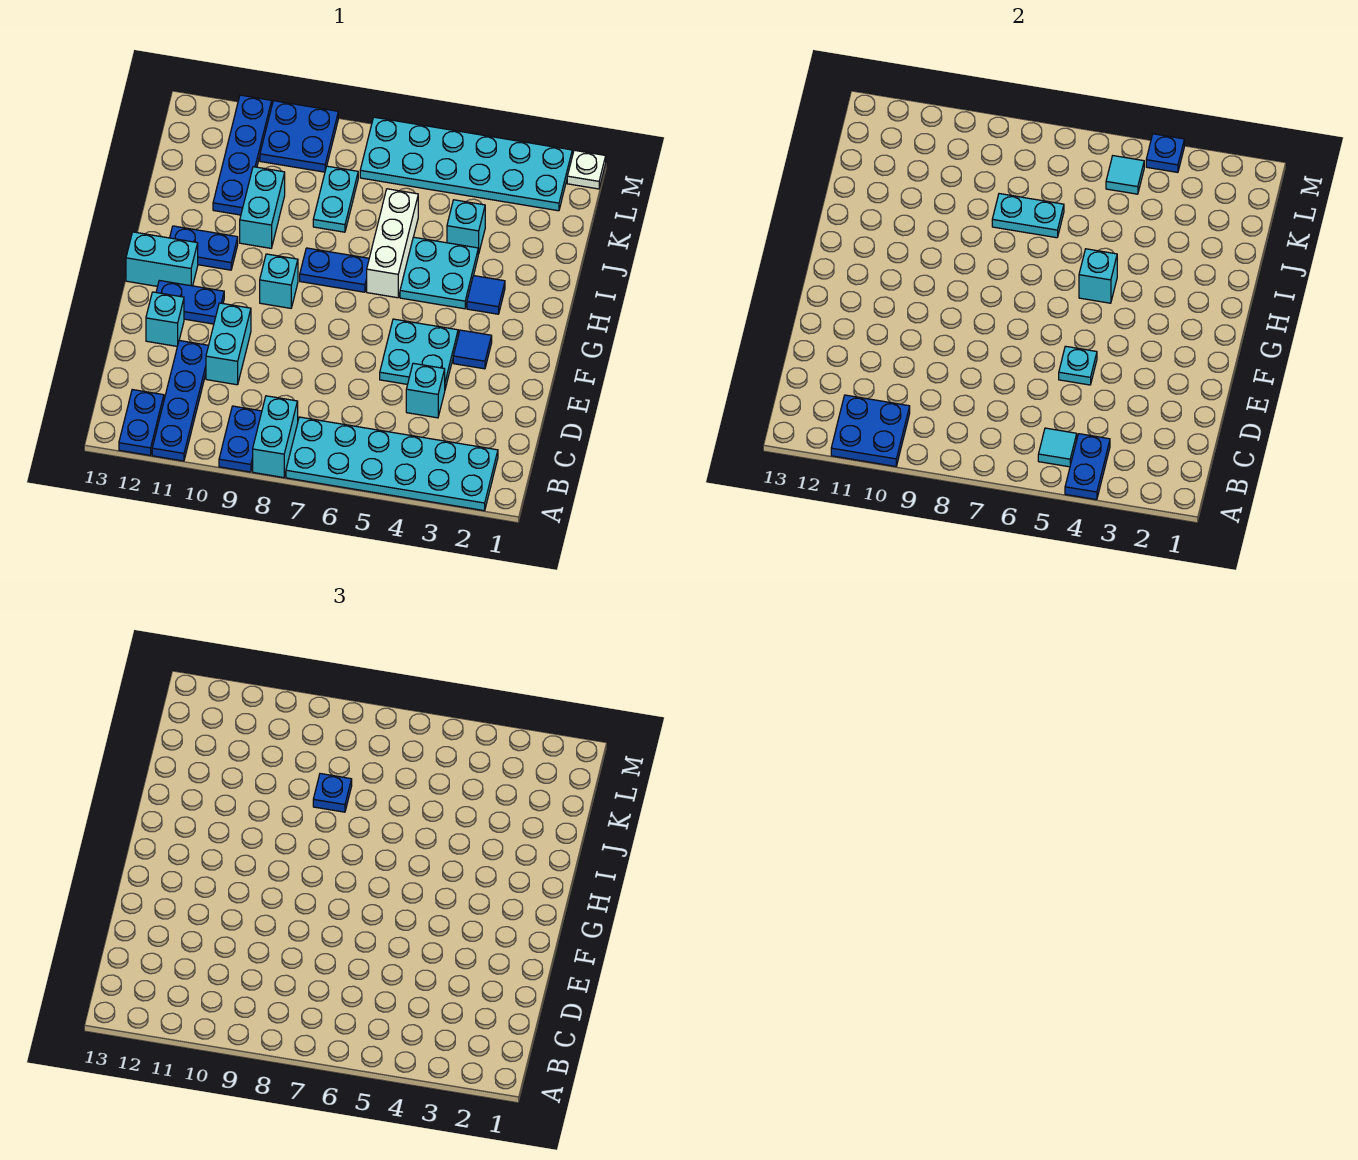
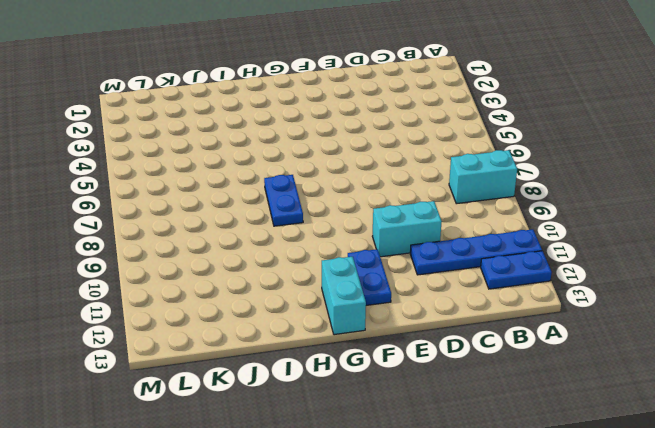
none -> cyan plate A2:B7 level 1
none -> blue plate A9:B9 level 1
none -> cyan brick D4 level 1
none -> cyan plate E4:F5 level 1

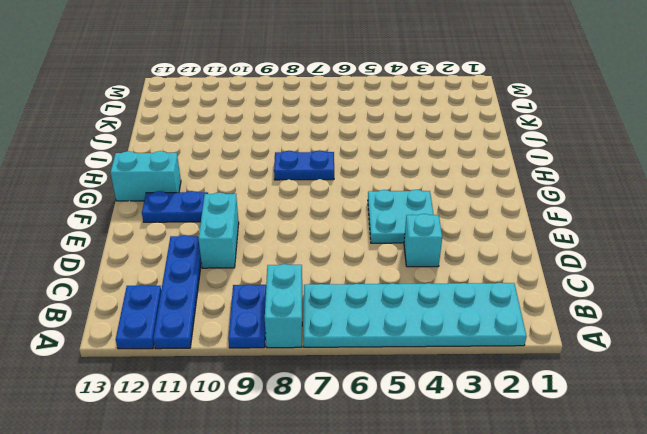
none -> cyan brick E12 level 1
none -> blue tile F3 level 1
none -> cyan brick G9 level 1
none -> blue tile H3 level 1

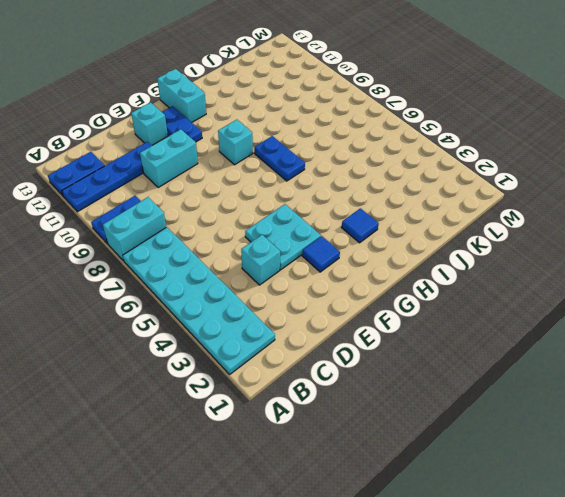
none -> cyan plate H4:I5 level 1
none -> white brick H6:J6 level 1
none -> blue plate H11:H12 level 1
none -> cyan brick I10:J10 level 1

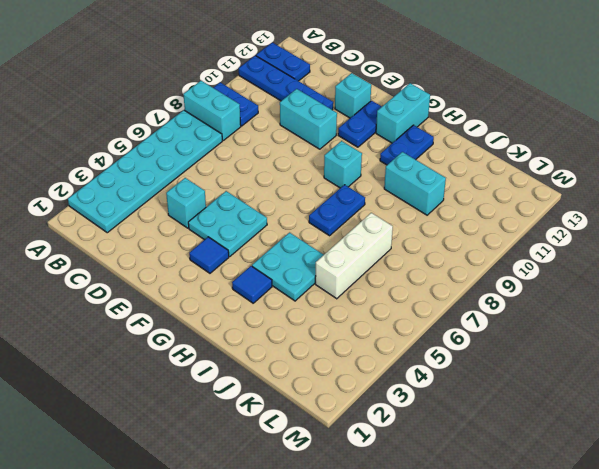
white brick J5:J7 level 1 -> white brick H6:J6 level 1
none -> cyan brick J4 level 1
none -> cyan plate J8:K8 level 1
none -> blue plate J11:M11 level 1
none -> cyan plate L2:M7 level 1

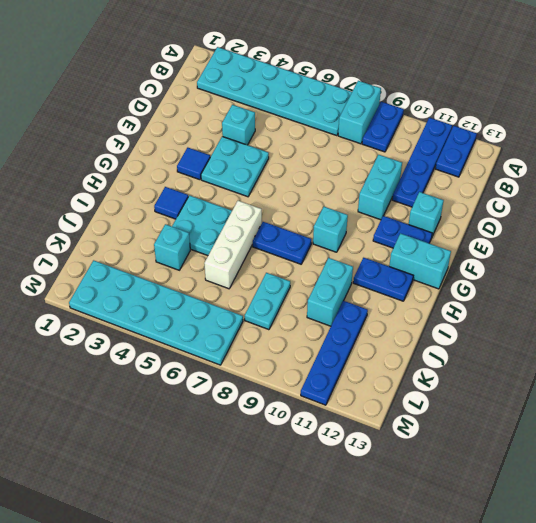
none -> blue plate L9:M10 level 1
none -> white plate M1 level 1
none -> blue plate A4:B4 level 2
none -> blue plate A10:B11 level 2

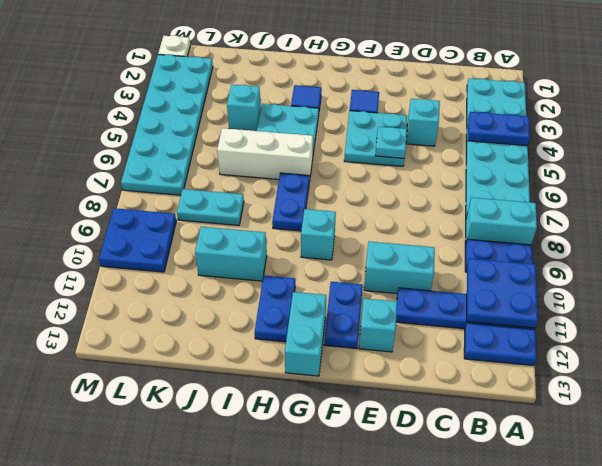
none -> blue plate J11:M11 level 1
none -> cyan tile B5 level 2
none -> cyan brick H5 level 2
none -> cyan plate J7:J8 level 2

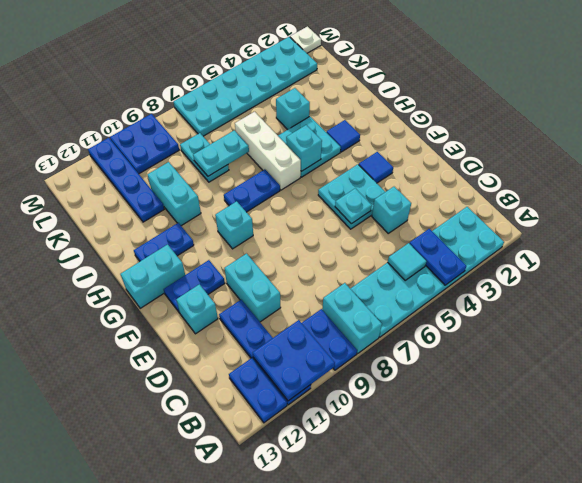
none -> cyan tile L5 level 2
none -> blue plate M4 level 2
none -> blue plate J8 level 3

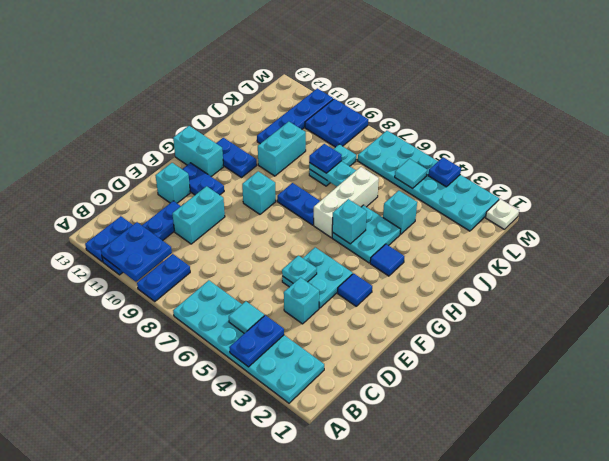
none -> cyan brick A8:B8 level 1

